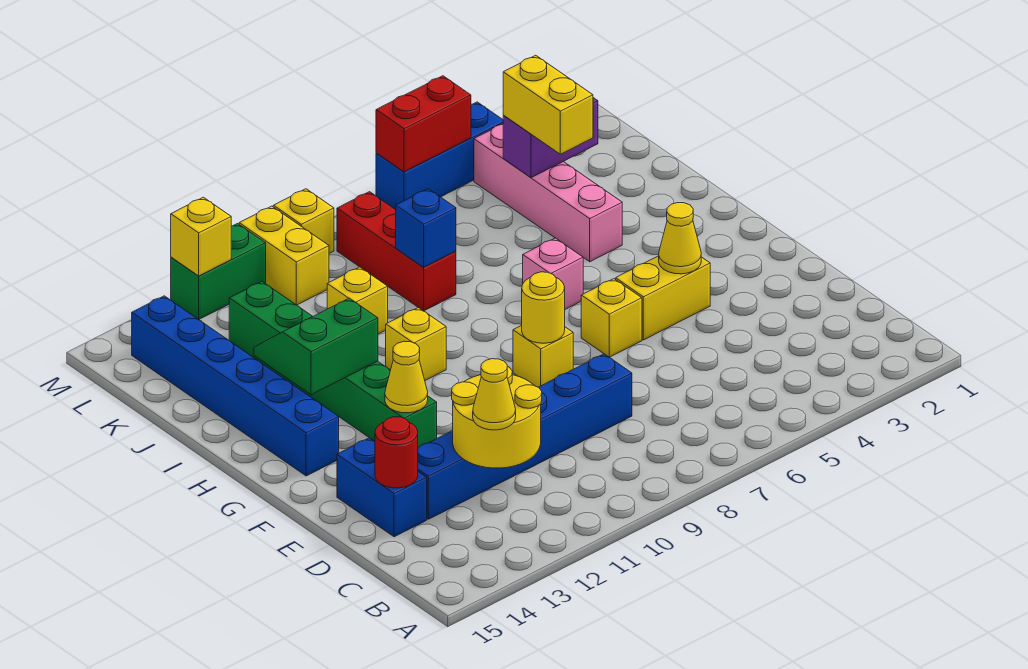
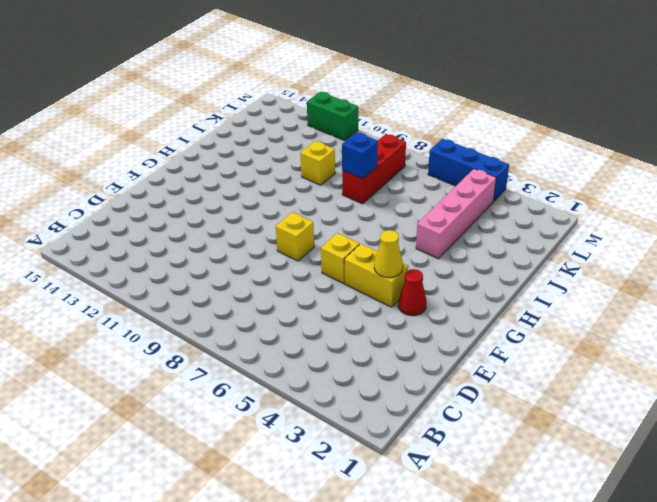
red cone F3 level 1 -> none
none -> blue brick D8:D13 level 1
none -> blue brick D14:E14 level 1
none -> green brick F12:K12 level 1

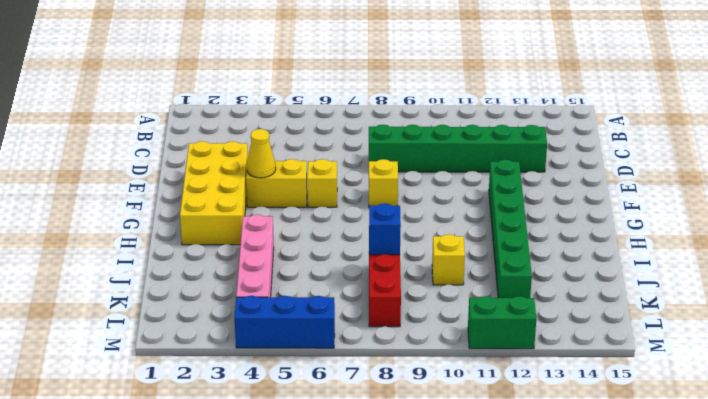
green brick D8:D13 level 1 -> blue brick D8:D13 level 1
yellow brick E2:H3 level 1 -> none
none -> blue brick D14:E14 level 1
none -> blue brick G14:L14 level 1
none -> pink brick H6 level 1

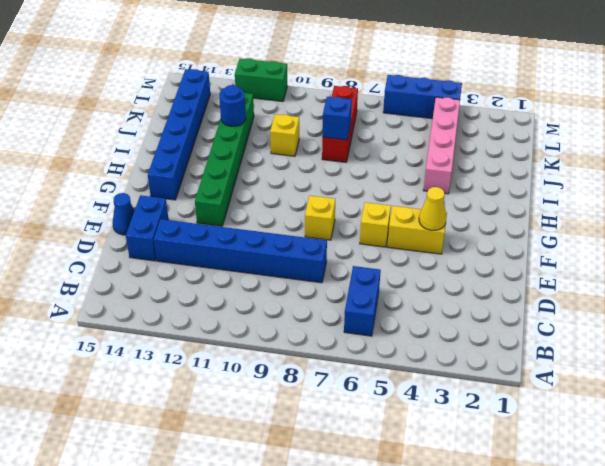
blue brick B6:C6 level 1 -> none
blue cone E15 level 1 -> none
blue round brick J12 level 2 -> none
none -> pink brick H6 level 1
none -> yellow brick H10 level 1
none -> yellow brick L10:M10 level 1

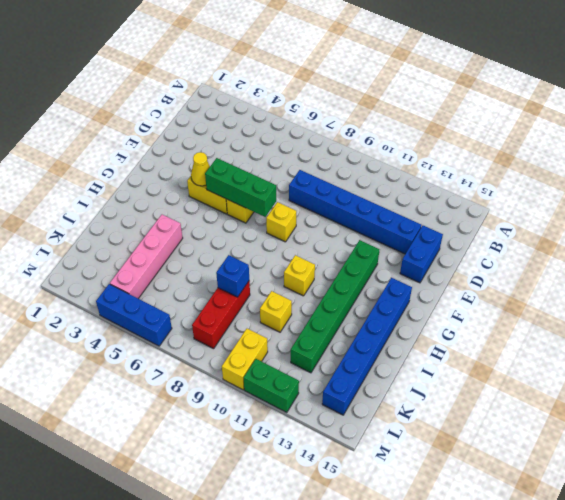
green brick F5:F7 level 2 -> none
none -> pink brick H6 level 1
none -> yellow brick M9 level 1
none -> yellow round brick C11:D12 level 2

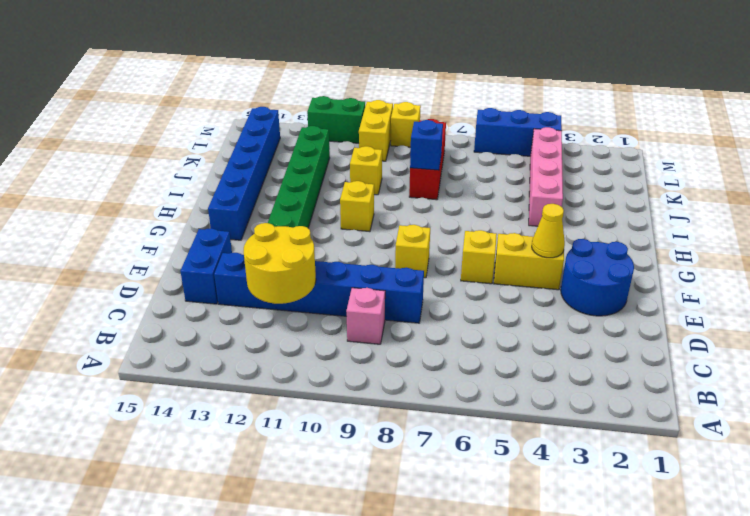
pink brick C9 level 1 -> pink brick H6 level 1
blue round brick E2:F3 level 1 -> none
none -> red round brick D14 level 2
none -> yellow round brick F8 level 2
none -> yellow cone F12 level 2

